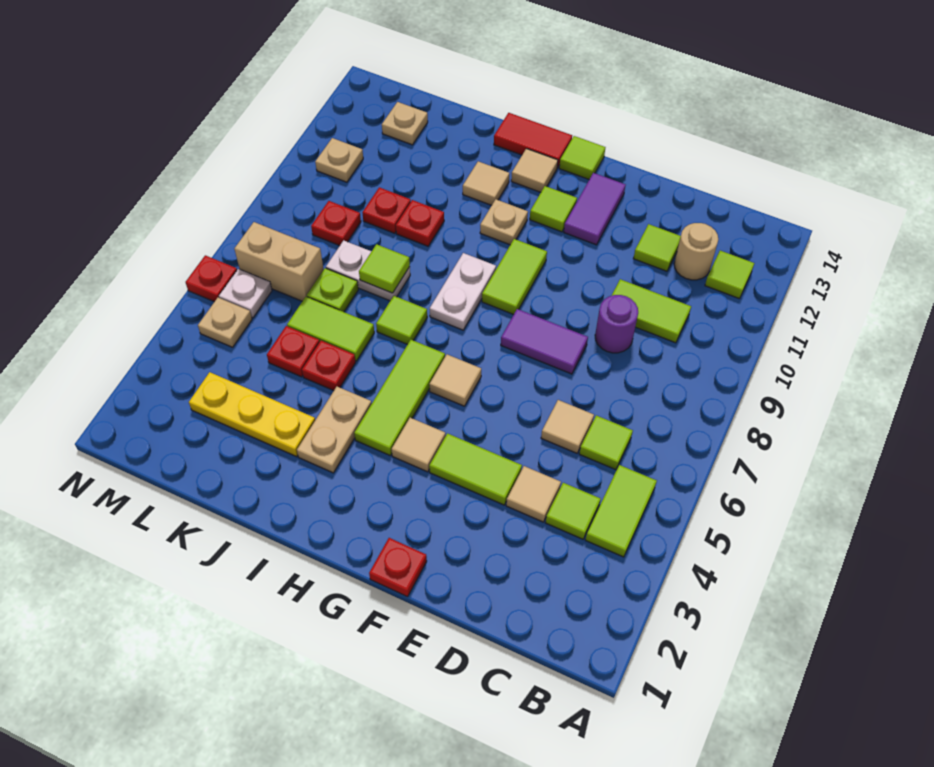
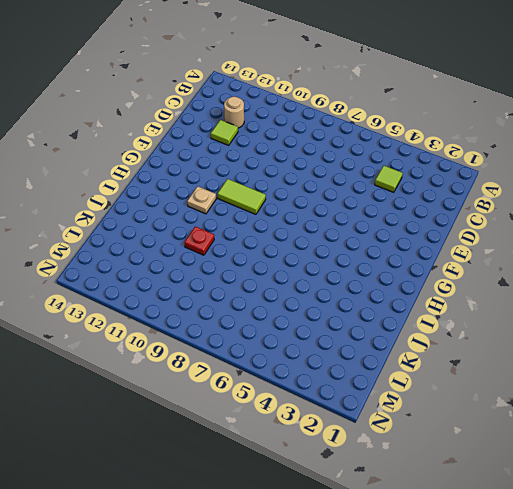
none -> lime tile B4:B5 level 1
none -> lime tile B12 level 1
none -> lime tile C6 level 1
none -> lime tile C10:D10 level 1

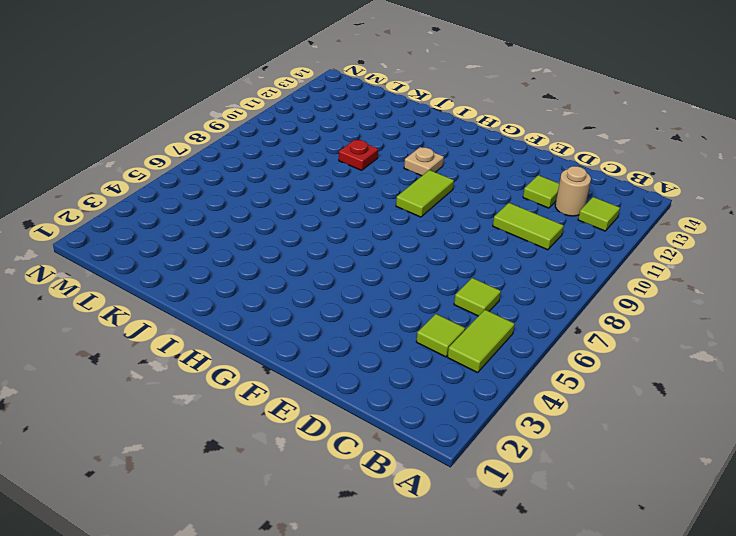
none -> tan tile D4 level 1
none -> tan tile D6 level 1
none -> purple round brick D9 level 1
none -> lime tile E4:F4 level 1

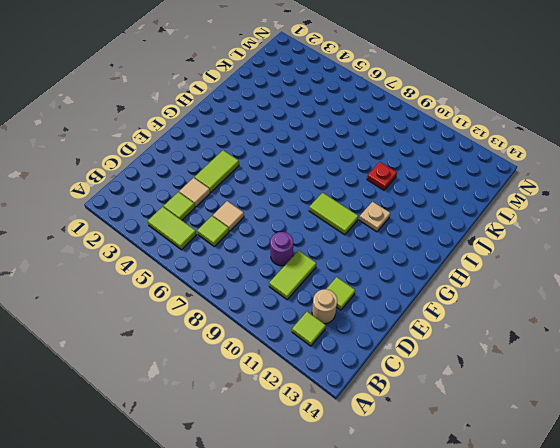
none -> purple tile E8:F8 level 1
none -> red plate F1 level 1
none -> purple tile F12:F13 level 1
none -> tan tile G4 level 1

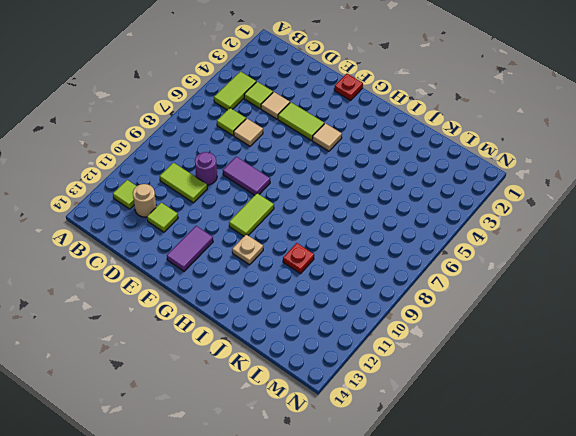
none -> tan tile G6 level 1
none -> lime tile G12 level 1
none -> lime tile G14 level 1
none -> lime tile H4:H6 level 1

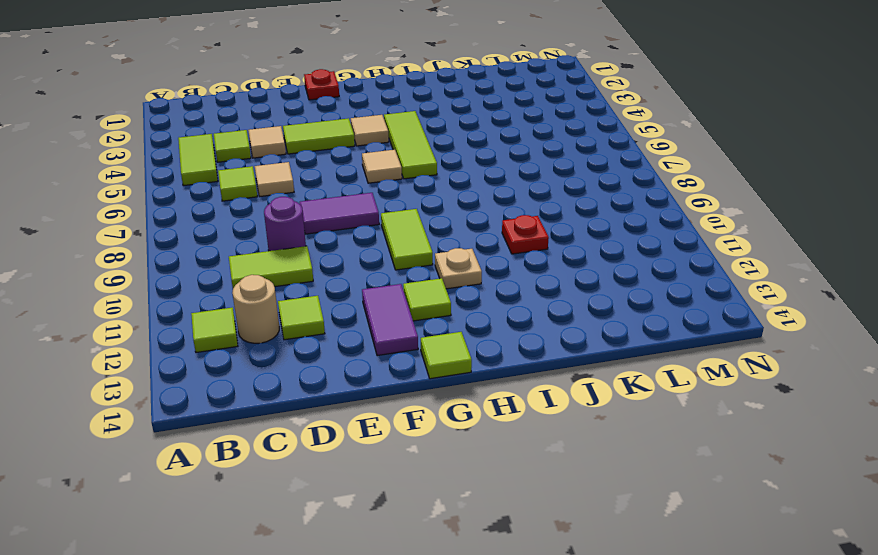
none -> white plate H8:H9 level 1
none -> tan tile H13 level 1
none -> red tile H14:I14 level 1
none -> tan plate I3:I4 level 1

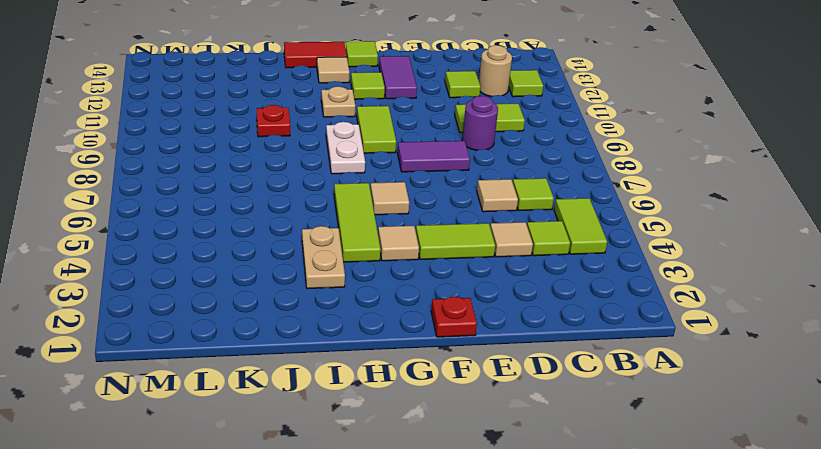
none -> lime tile I7 level 1
none -> tan tile I12 level 1
none -> yellow plate J3:L3 level 1
none -> red plate J5 level 1

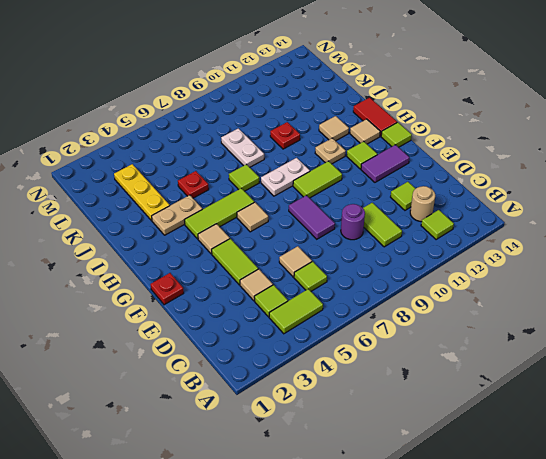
none -> lime tile J6:K6 level 1
none -> red plate K5 level 1
none -> lime plate K7 level 1
none -> red plate K10 level 1

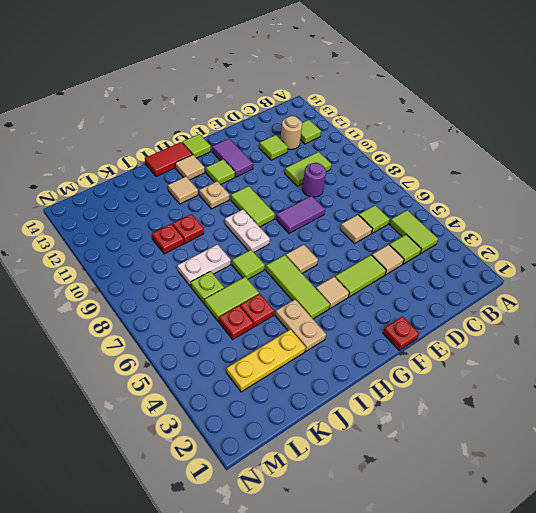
none -> tan brick L7:M7 level 1
none -> red plate L9 level 1
none -> tan plate L13 level 1
none -> tan plate M5 level 1

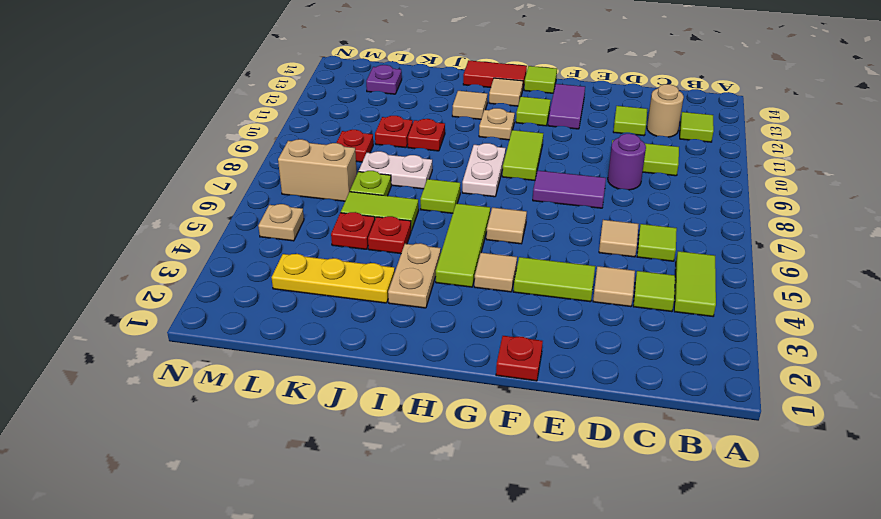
purple plate L13 level 1 -> tan plate L13 level 1
none -> white plate M6 level 1
none -> tan plate M11 level 1
none -> red plate N6 level 1
none -> lime tile J8 level 2

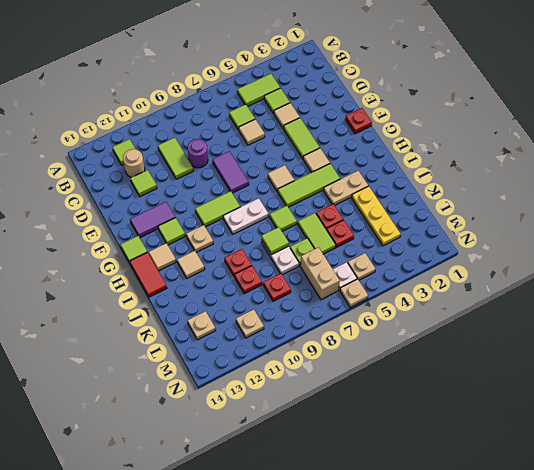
tan plate N6 level 1 -> red plate N6 level 1

